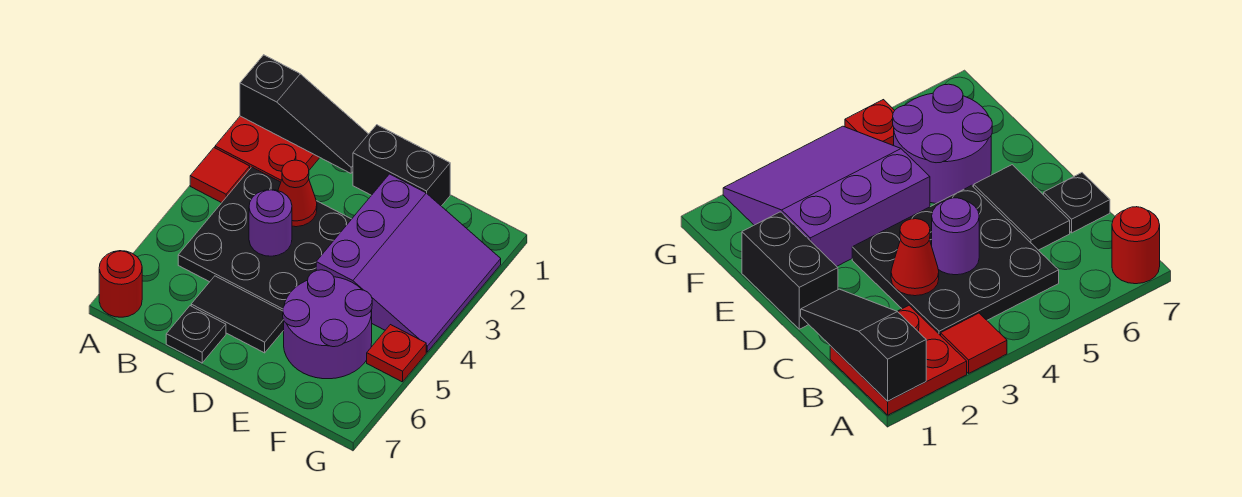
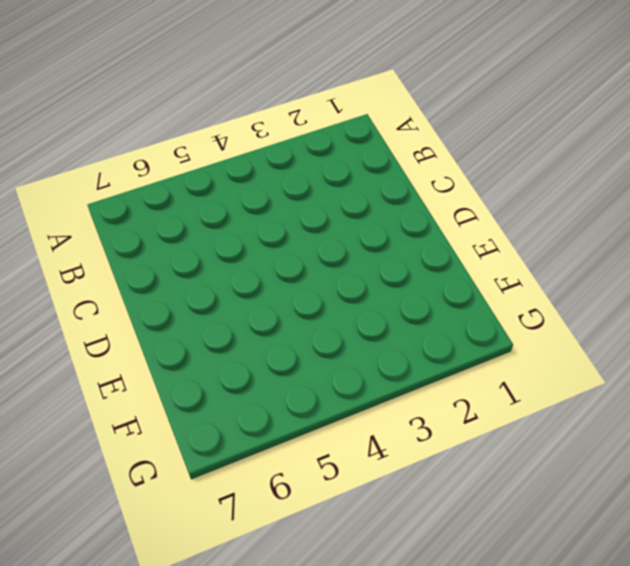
none -> red plate A1:B2 level 1
none -> red tile A3 level 1
none -> red round brick A7 level 1

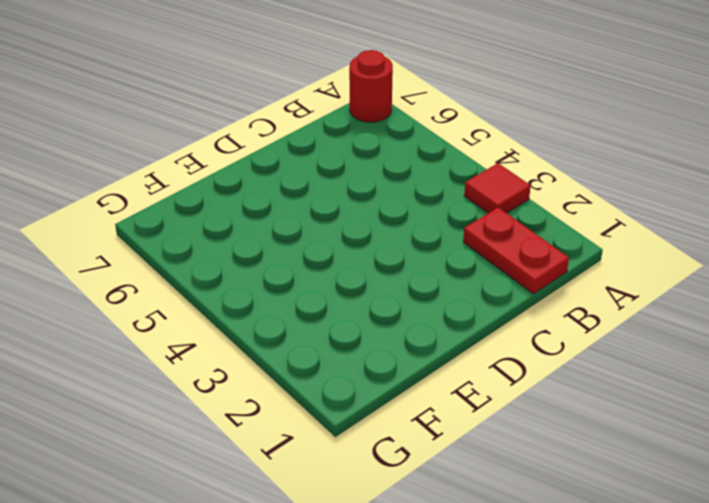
red plate B1:B2 level 1 -> red plate A1:B2 level 1
none -> black plate B3:D5 level 1
none -> black tile C6:D6 level 1
none -> black plate C7 level 1

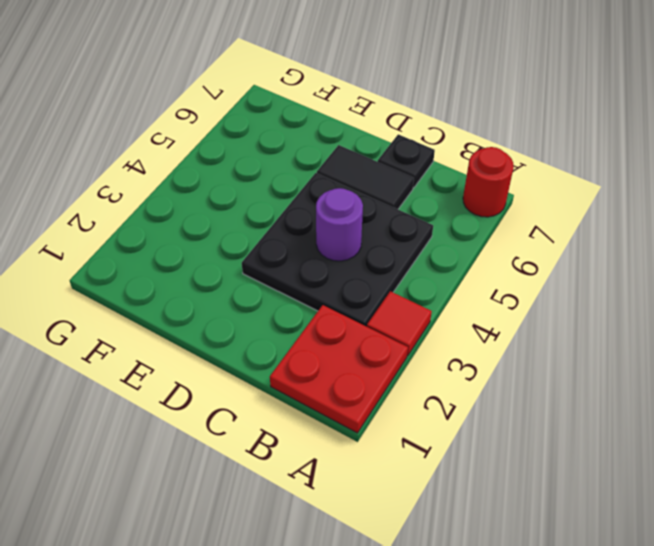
none -> black brick D1:E1 level 1
none -> purple slope E2:G4 level 1 top E
none -> purple round brick E5:F6 level 1

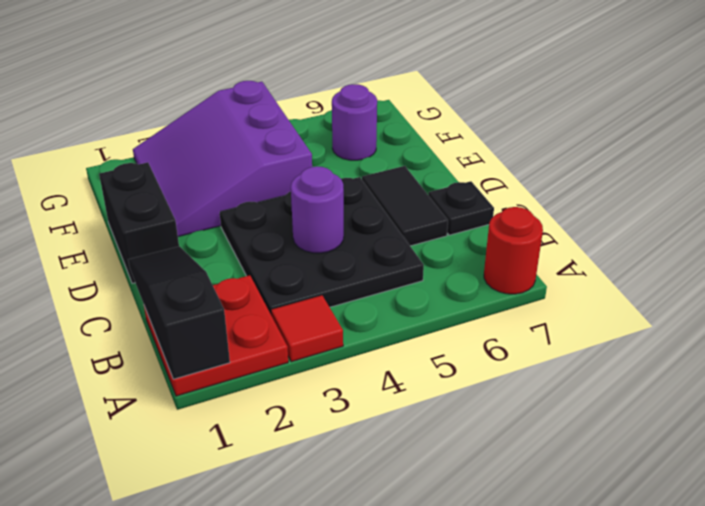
purple slope E2:G4 level 1 top 4 -> purple slope E2:G4 level 1 top E
purple round brick F6 level 1 -> purple round brick E5:F6 level 1
none -> red plate G5 level 1
none -> red cone C3 level 2

